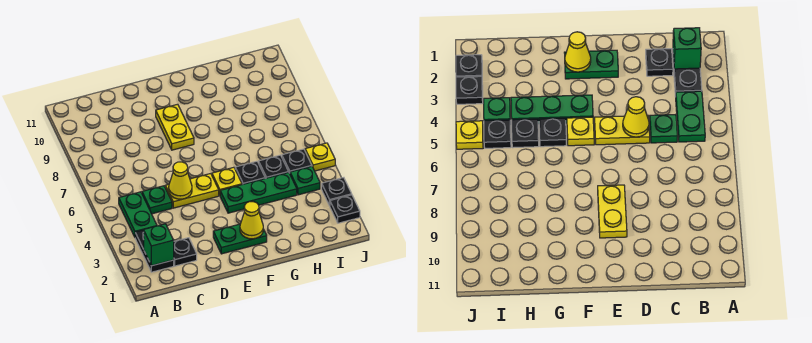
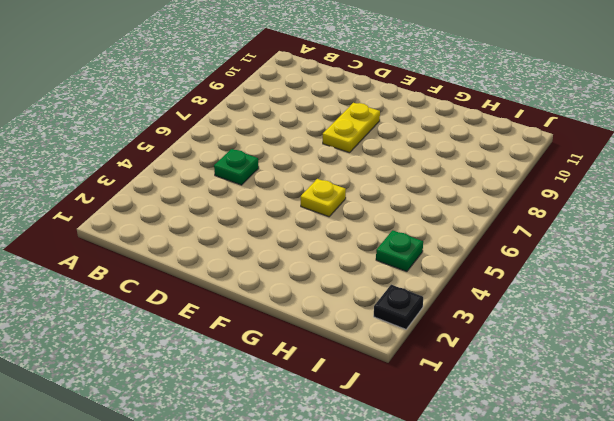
none -> black plate B2:B3 level 1
none -> green plate B4:B5 level 1
none -> black plate C2 level 1

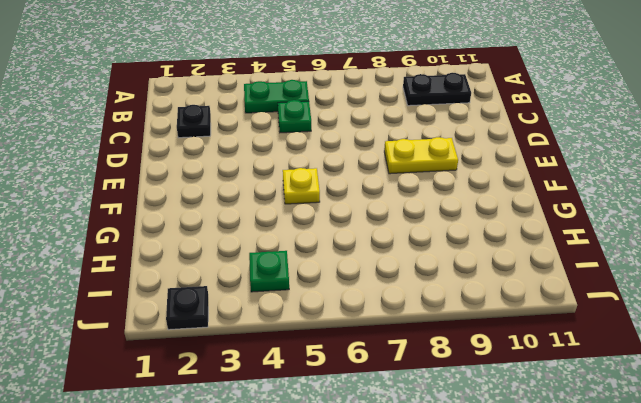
black plate B9:B10 level 1 -> black plate B2:B3 level 1
none -> yellow plate D5:E5 level 1
none -> green plate E2:F2 level 1
none -> green plate F4:H4 level 1

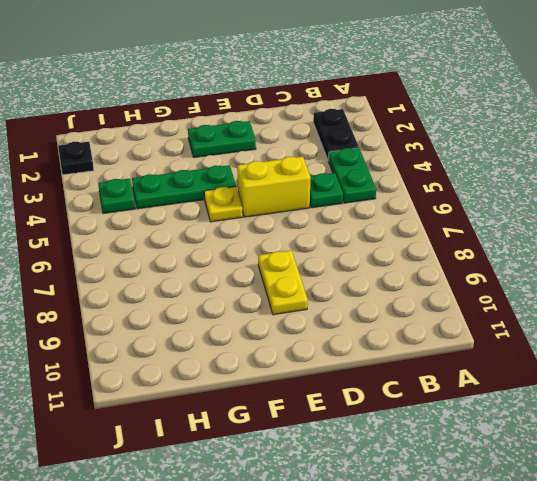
yellow brick D5:E5 level 1 -> yellow plate D5:E5 level 1
none -> black plate C2 level 1
none -> black plate G5 level 1
none -> black plate H5 level 1

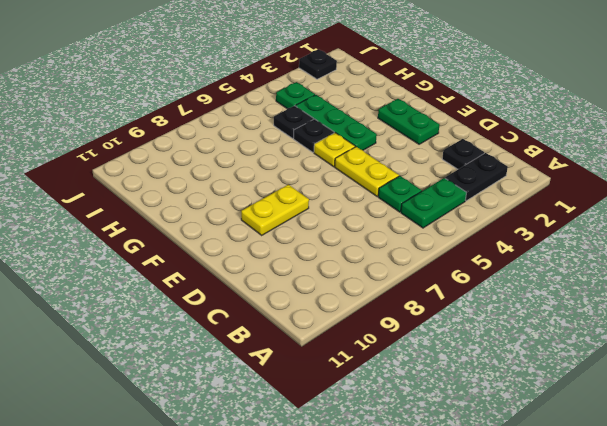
none -> black plate I5 level 1
none -> black plate J3 level 1
none -> yellow plate J5 level 1

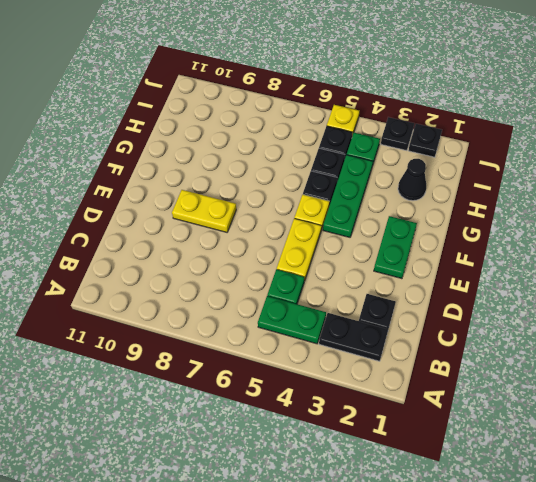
black cone H2 level 1 -> none
none -> green brick B2 level 2
none -> yellow cone D5 level 2
none -> yellow cone F2 level 2

